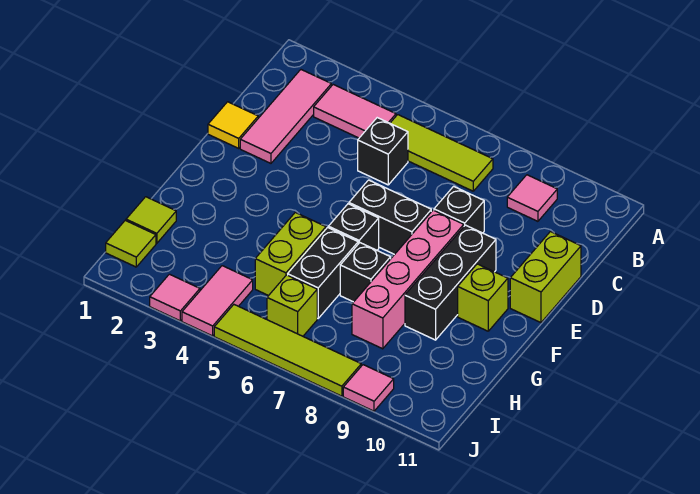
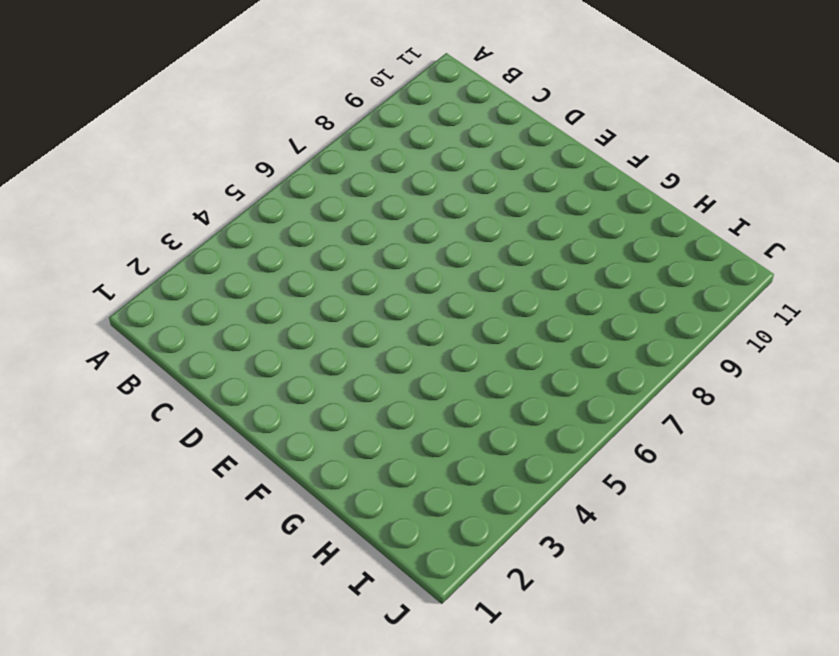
none -> pink tile B2:D2 level 1
none -> pink tile B3:B4 level 1
none -> lime tile B5:B7 level 1

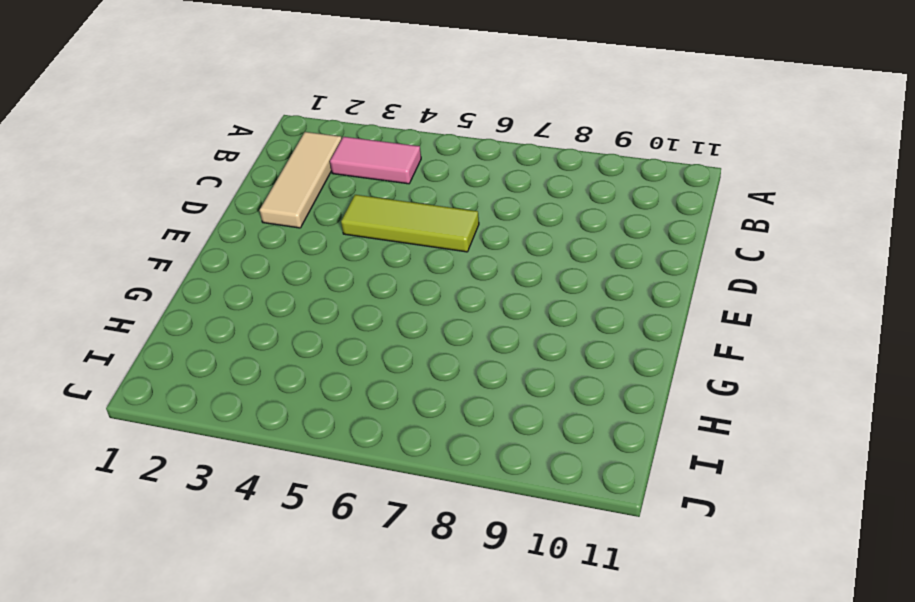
tan tile B2:D2 level 1 -> pink tile B2:D2 level 1
lime tile D4:D6 level 1 -> lime tile B5:B7 level 1
none -> pink tile B9 level 1
none -> black brick C5 level 1
none -> yellow tile D1 level 1

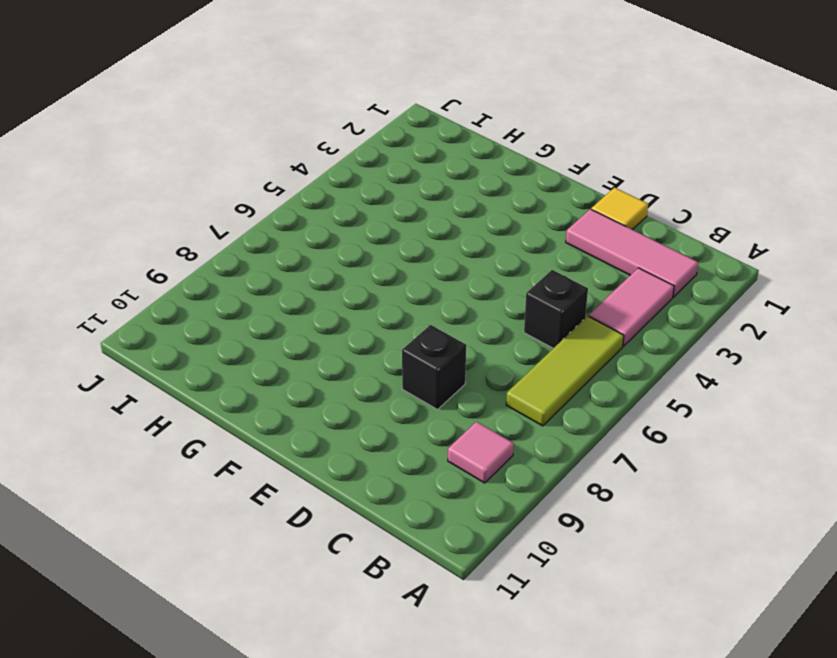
none -> lime brick D11:E11 level 1
none -> black brick E6:E7 level 1
none -> pink brick E8:H8 level 1

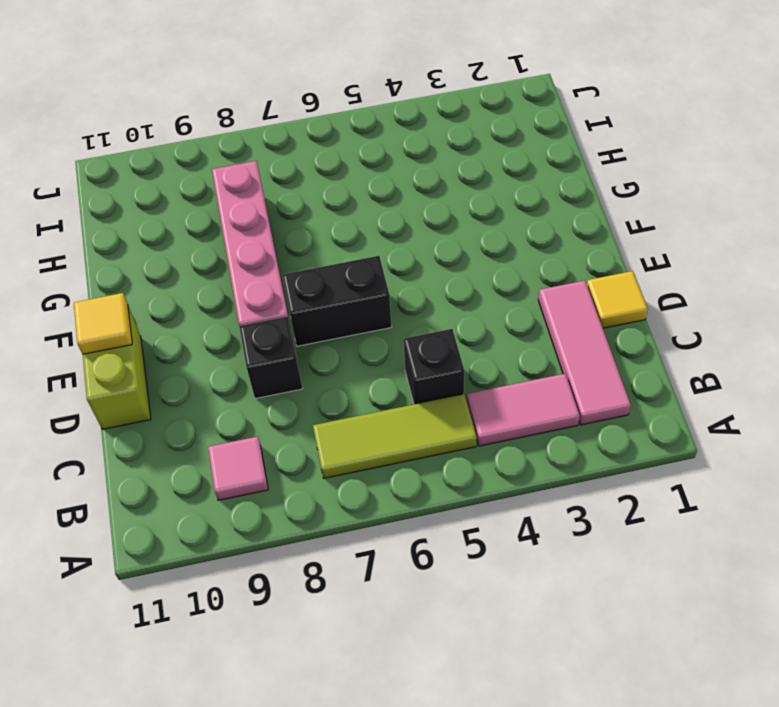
yellow tile E11 level 2 -> none
none -> black brick E9:G9 level 1
none -> black brick F6 level 1
none -> lime brick F10 level 1

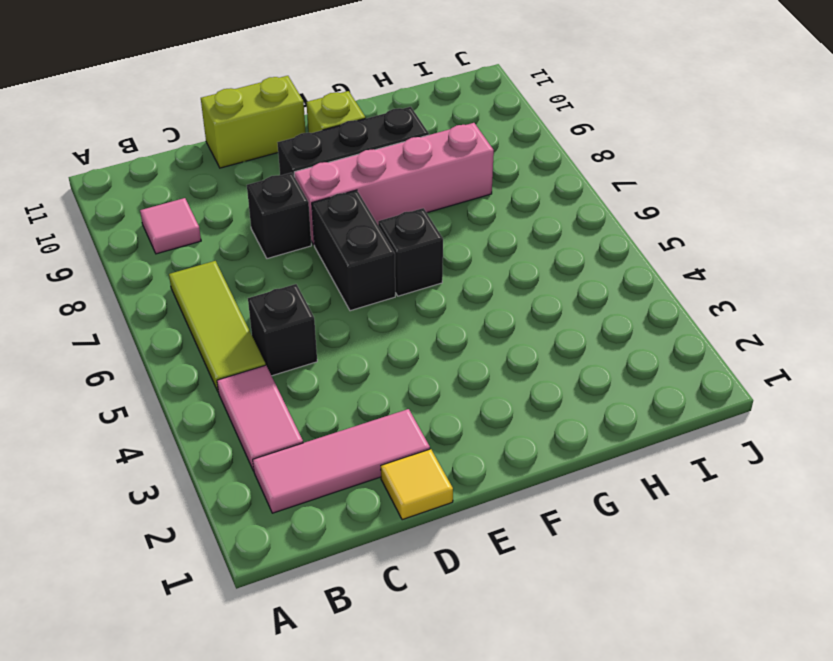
none -> lime brick G5:H5 level 1
none -> black brick G6:H6 level 1
none -> black brick G7 level 1

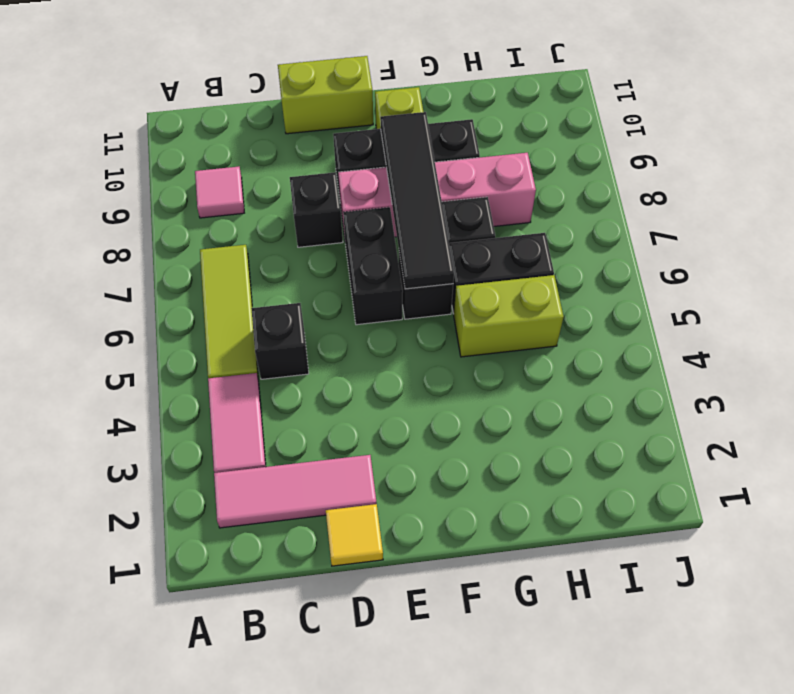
black tile F6:F9 level 2 -> none
none -> lime tile H1 level 1
none -> lime tile I1 level 1
none -> pink tile I4:J4 level 1

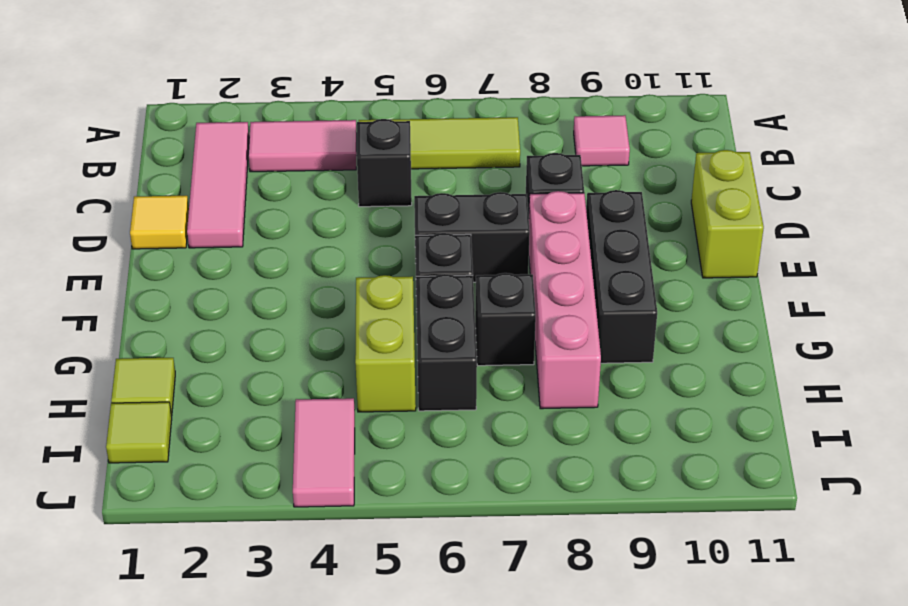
none -> lime brick F10 level 1
none -> lime brick I6 level 1
none -> pink tile J3 level 1

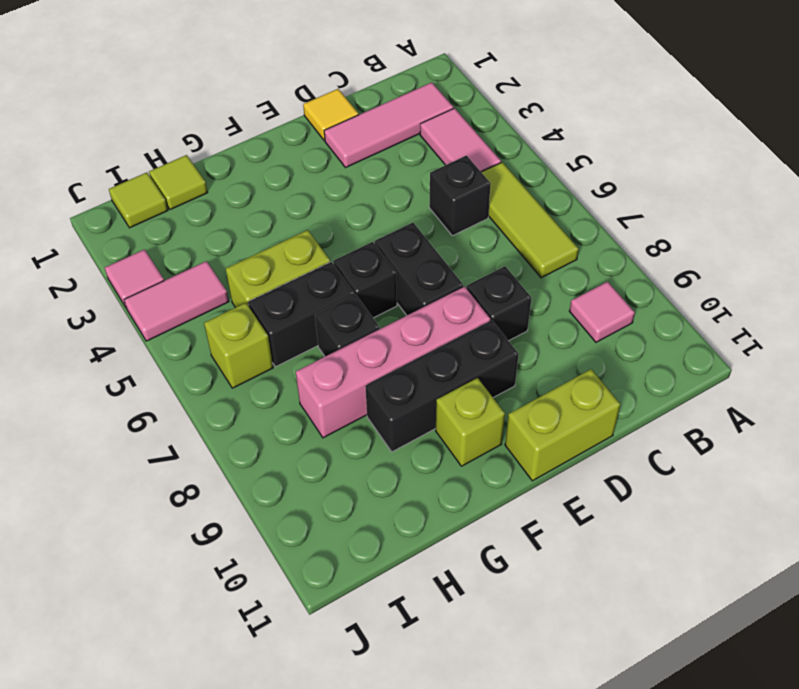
none -> lime tile J5:J8 level 1
none -> pink tile J9 level 1

